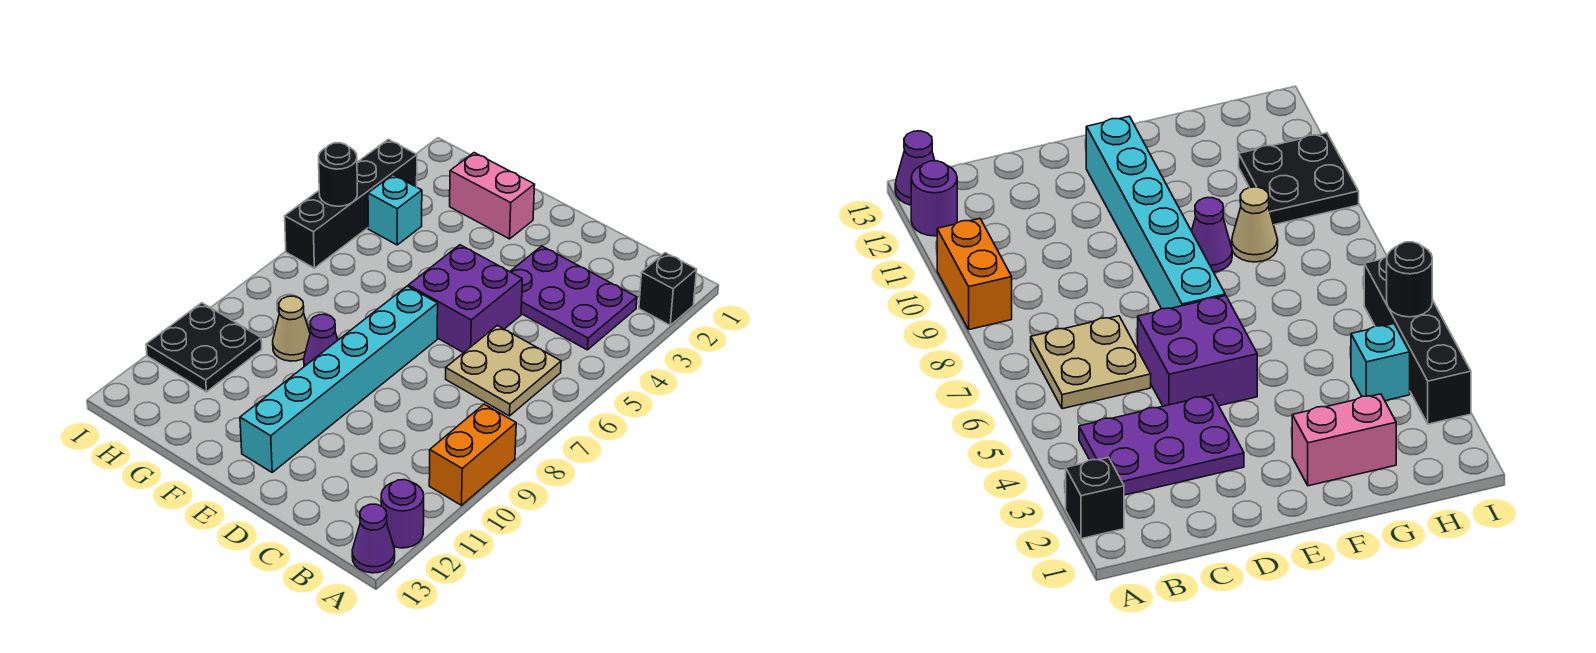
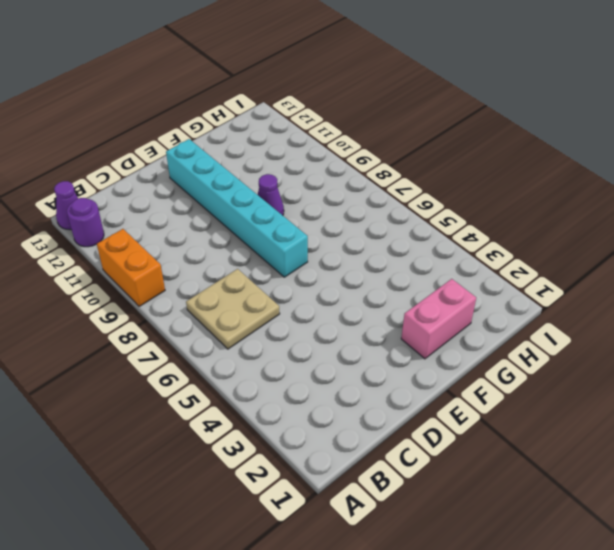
none -> black brick A2 level 1
none -> purple plate B3:D4 level 1
none -> purple brick D5:E6 level 1

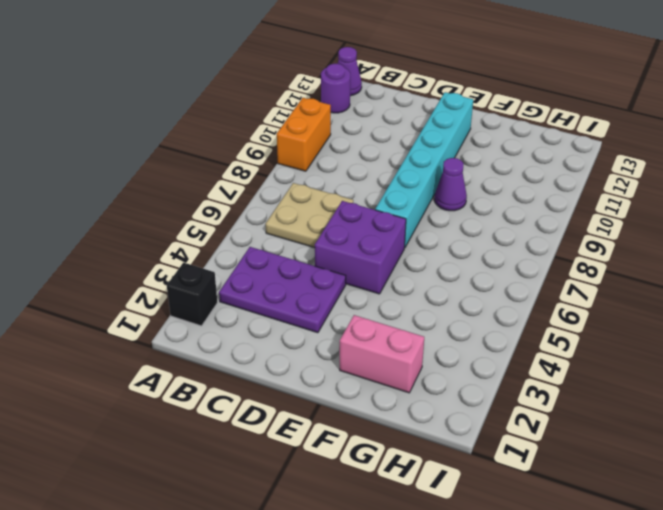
none -> tan cone G9 level 1
none -> cyan brick H4 level 1
none -> black plate H10:I11 level 1

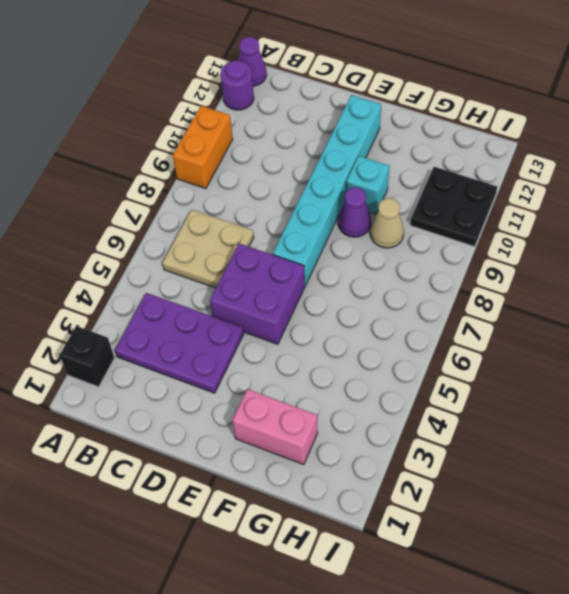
cyan brick F10 level 1 -> cyan brick H4 level 1
none -> black brick I3:I6 level 1
none -> black round brick I5 level 2

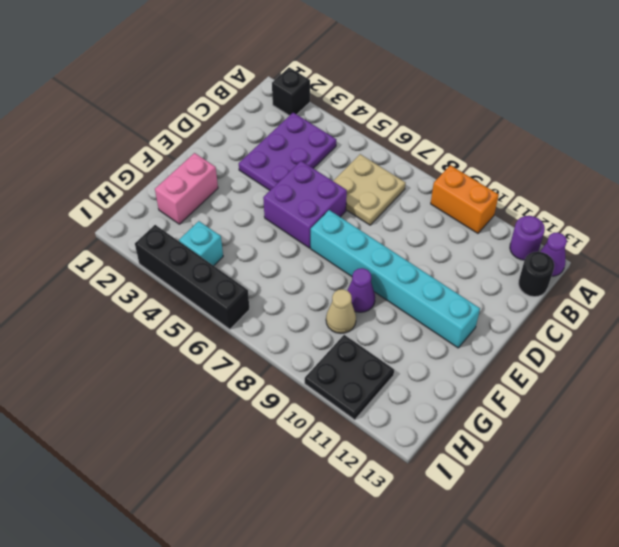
black round brick B13 level 1 -> black round brick I5 level 2

